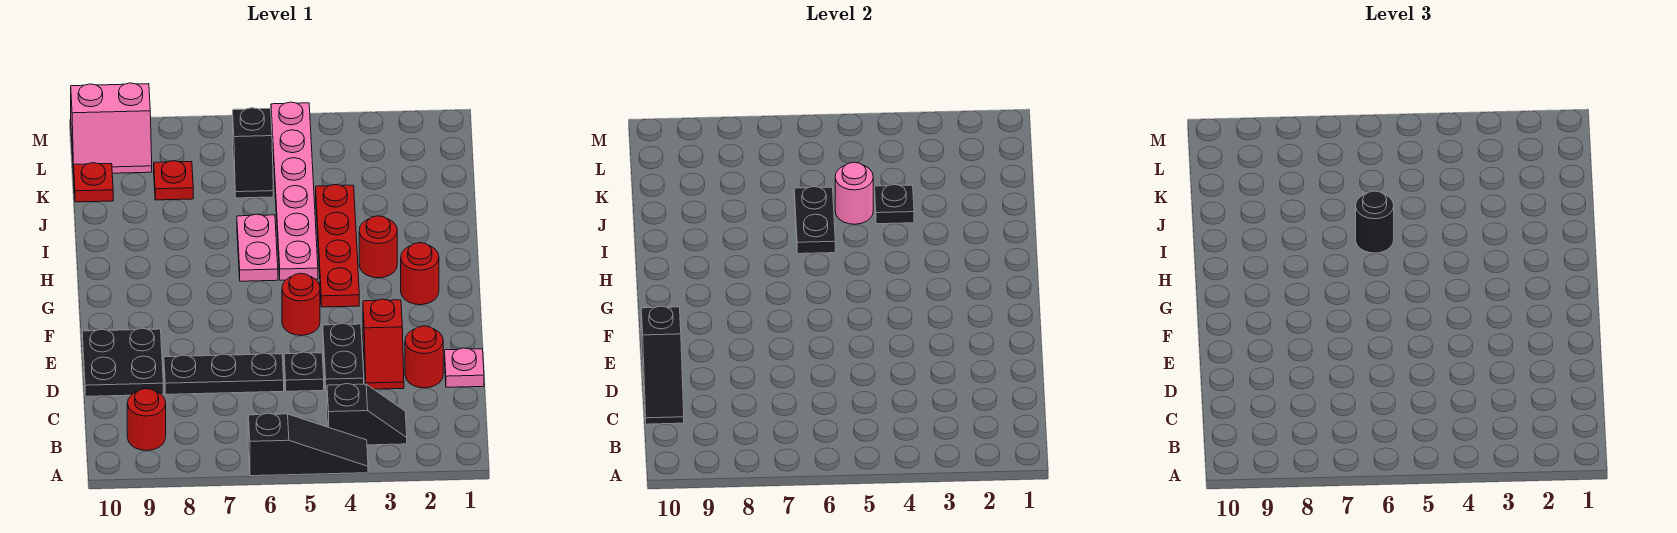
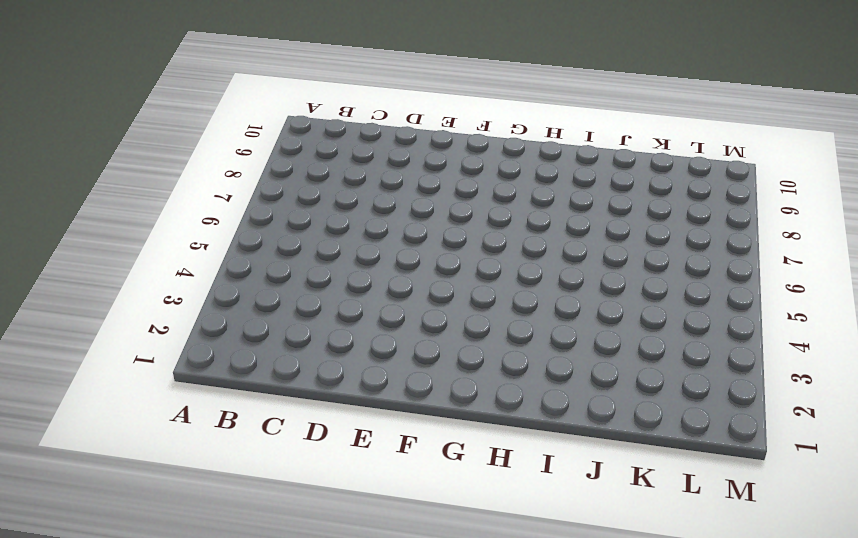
none -> black slope A4:A6 level 1 top 6
none -> black slope B3:B4 level 1 top 4
none -> red round brick B9 level 1

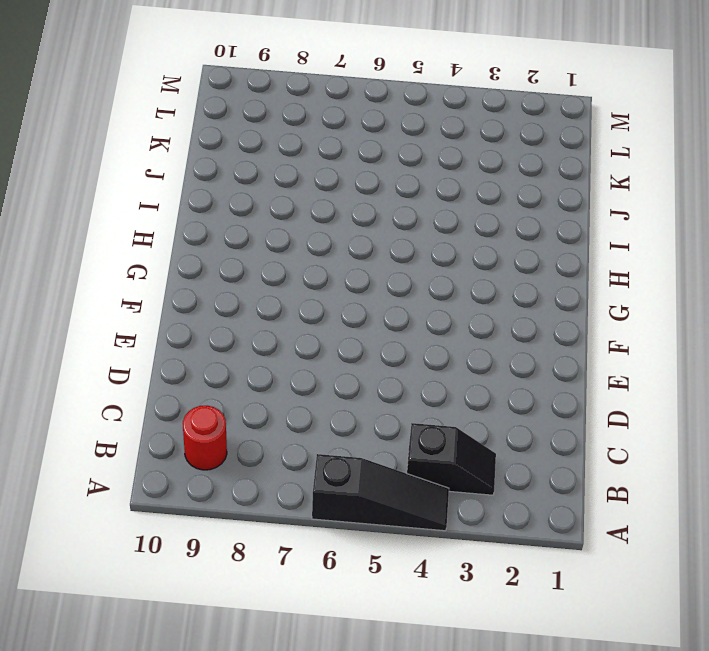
none -> pink plate D1 level 1
none -> red round brick D2 level 1
none -> red slope D3:E3 level 1 top E

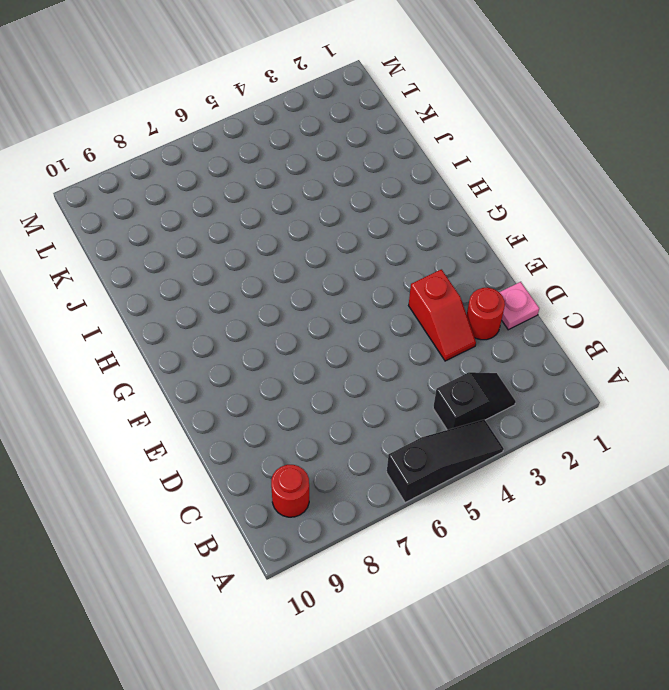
none -> black plate D4:E4 level 1
none -> black plate D5 level 1
none -> black plate D6:D8 level 1

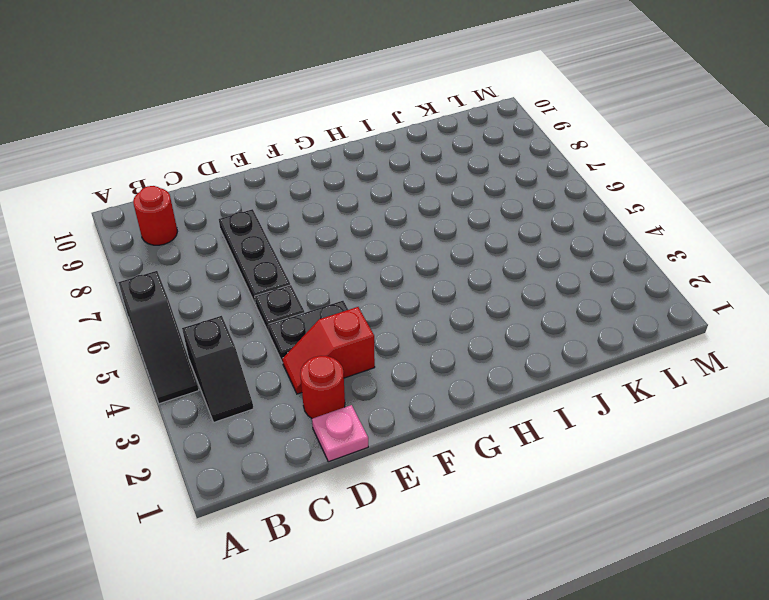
none -> black plate D9:E10 level 1
none -> red round brick F5 level 1
none -> red round brick G2 level 1

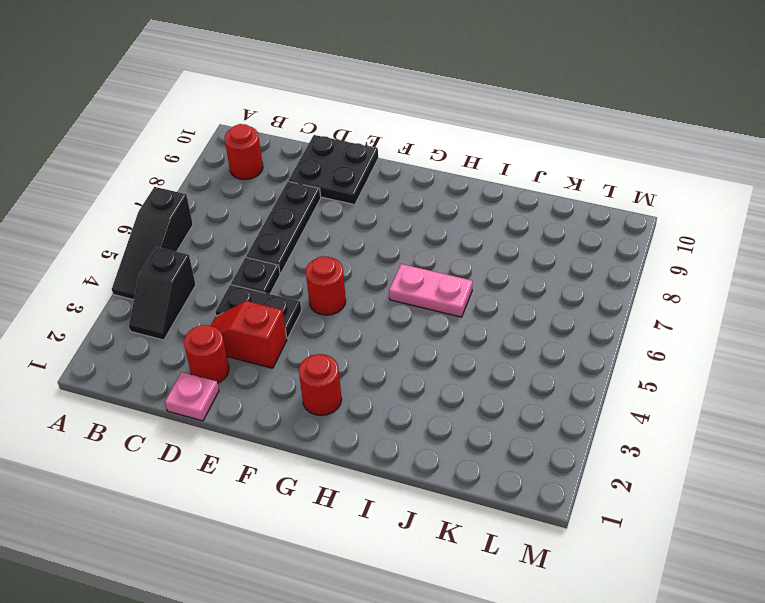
none -> red plate G4:J4 level 1
none -> red round brick H3 level 1
none -> pink plate H5:M5 level 1

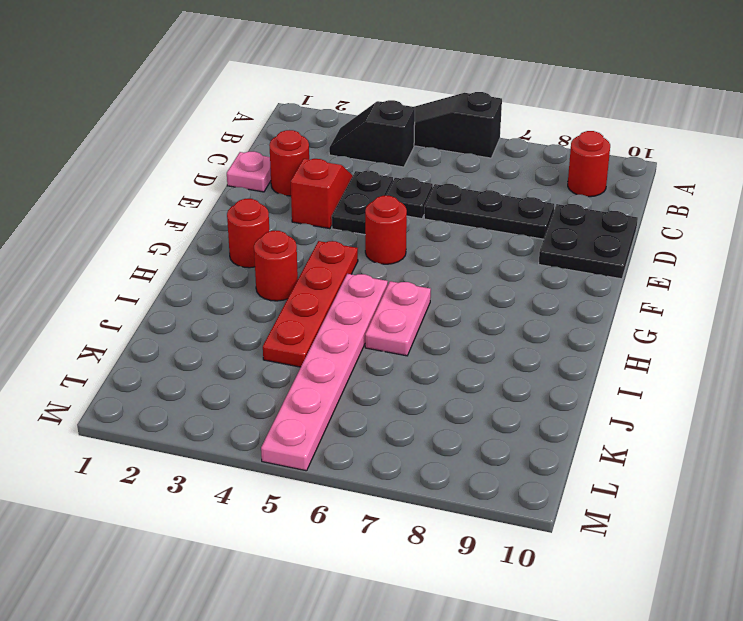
none -> black slope K6:L6 level 1 top L
none -> red plate K8 level 1
none -> red plate K10 level 1

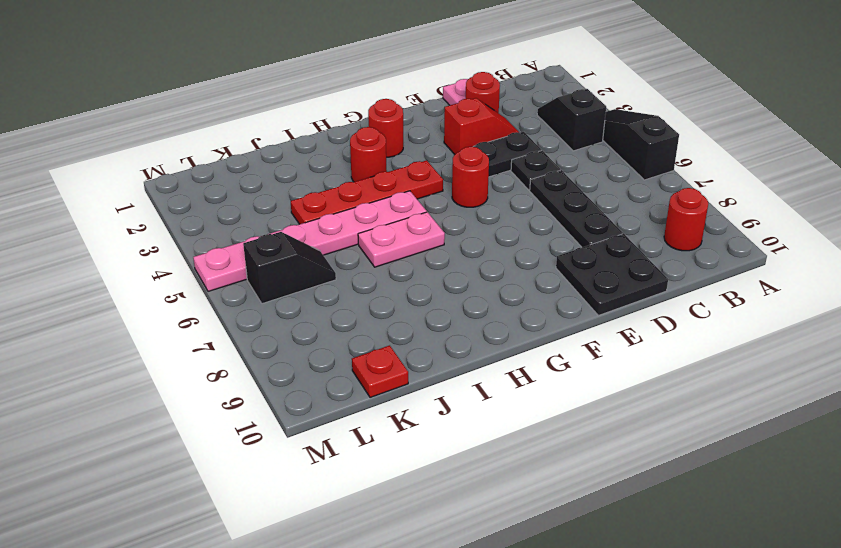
none -> red plate K8 level 1
none -> pink slope L9:M10 level 1 top M
none -> black slope C10:E10 level 2 top E

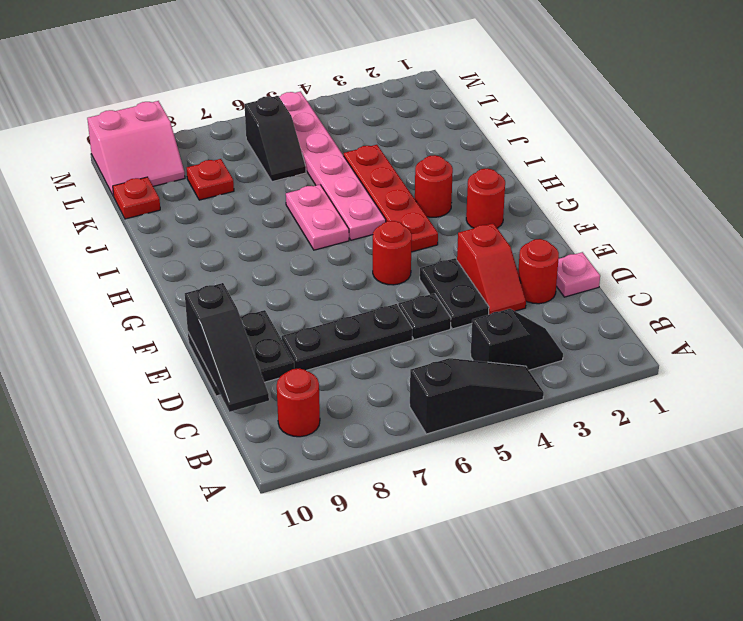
none -> black plate I6:J6 level 2
none -> black plate J4 level 2
none -> pink round brick J5 level 2

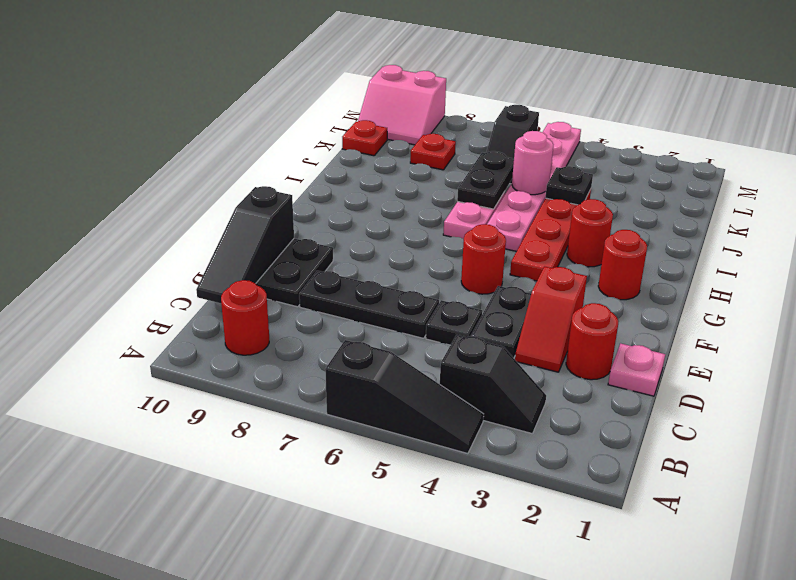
none -> black round brick I6 level 3

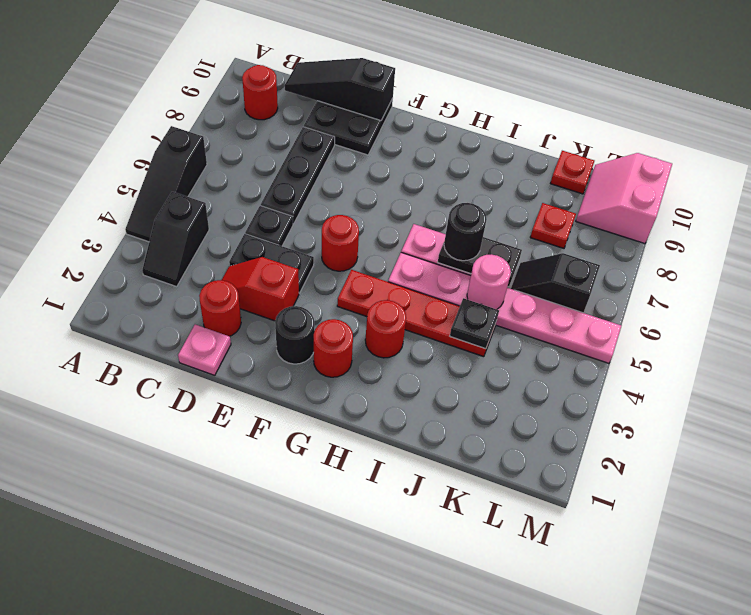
black round brick F2 level 1 -> none

